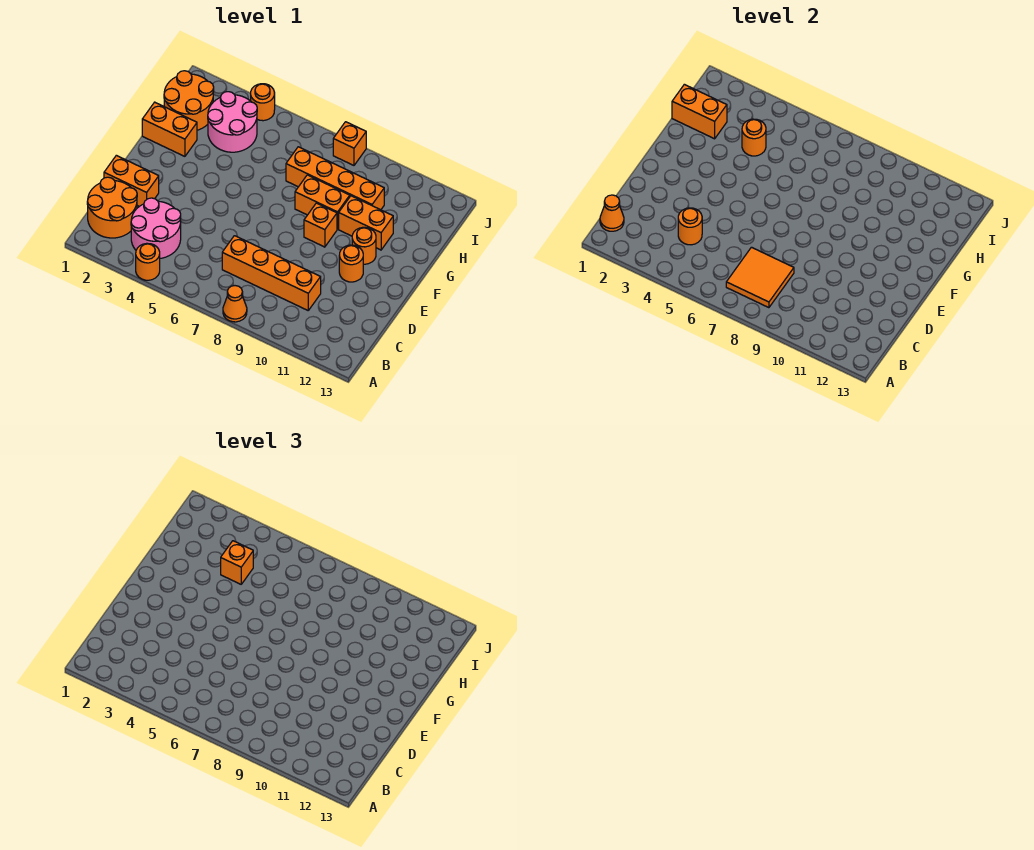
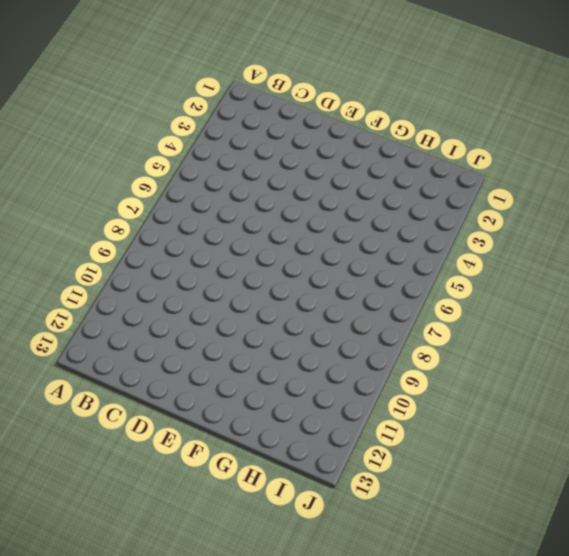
none -> orange round brick A4 level 1
none -> orange cone A8 level 1
none -> orange round brick B1:C2 level 1

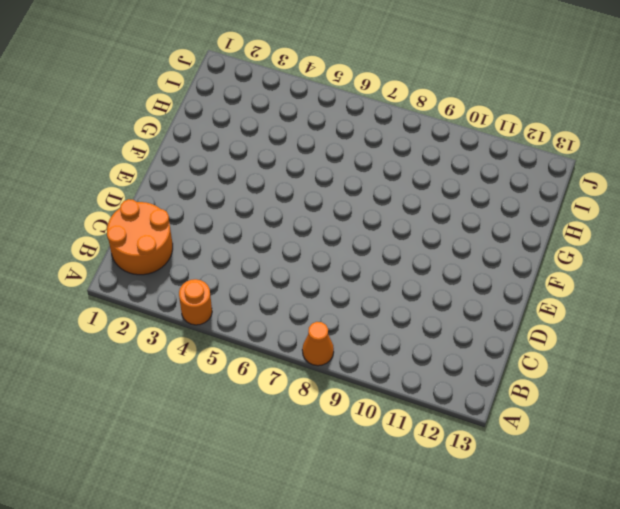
none -> pink round brick B3:C4 level 1
none -> orange brick C7:C10 level 1
none -> orange brick D1:D2 level 1

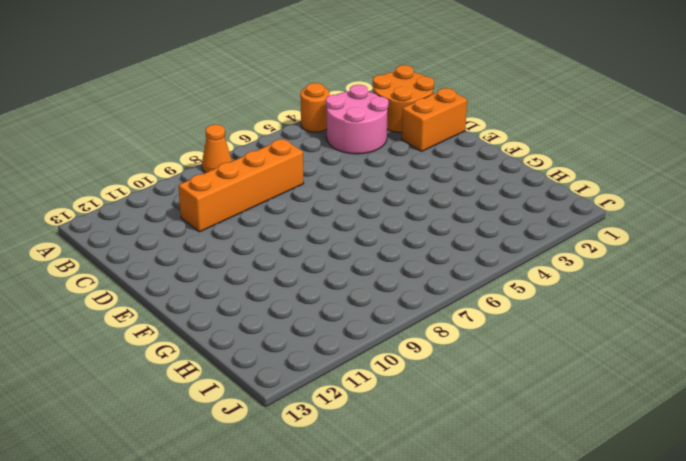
none -> orange round brick E11 level 1
none -> orange brick F9 level 1
none -> orange round brick F11 level 1

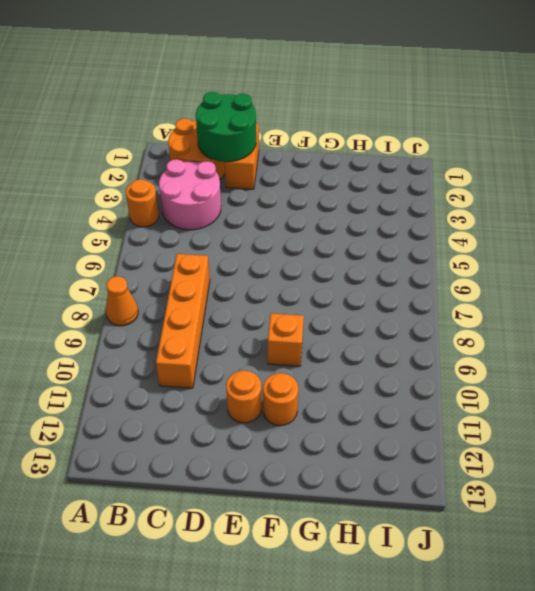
green round brick C1:D2 level 2 -> none
none -> orange brick G1:G2 level 1
none -> orange brick G8:G9 level 1
none -> orange brick G10:G11 level 1

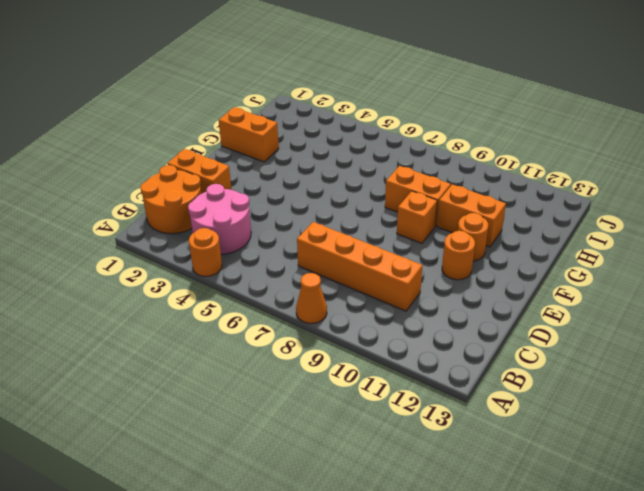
none -> orange round brick H1:I2 level 1
none -> pink round brick H3:I4 level 1
none -> orange brick H7:H10 level 1

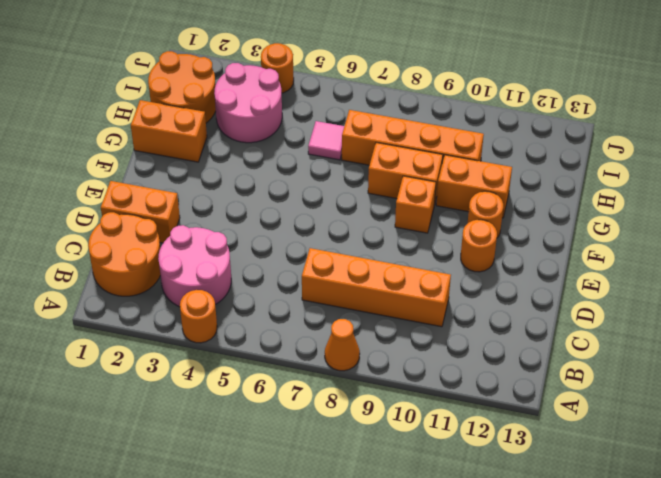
pink tile H6 level 1 -> none
none -> orange brick J8 level 1
none -> orange cone B1 level 2
none -> orange tile B7:C8 level 2

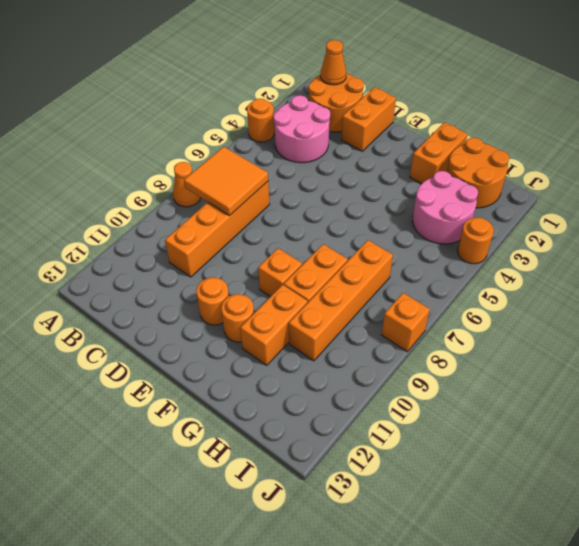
none -> orange round brick C4 level 2
none -> orange brick H1:H2 level 2
none -> orange round brick H4 level 2

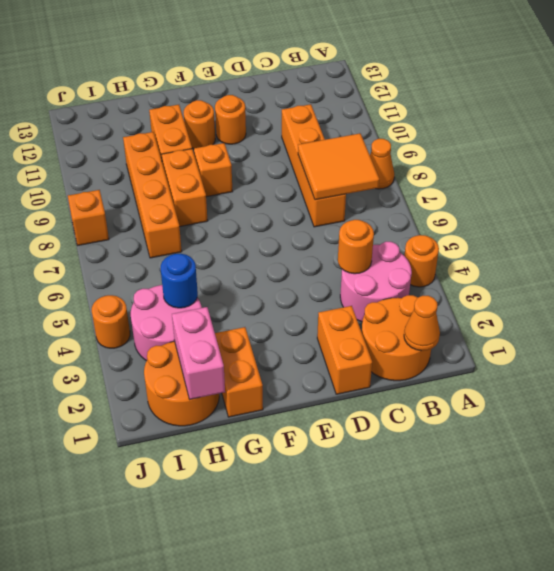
pink brick H1:H2 level 2 -> orange brick H1:H2 level 2
blue round brick H4 level 2 -> orange round brick H4 level 2
none -> orange brick H4 level 3

